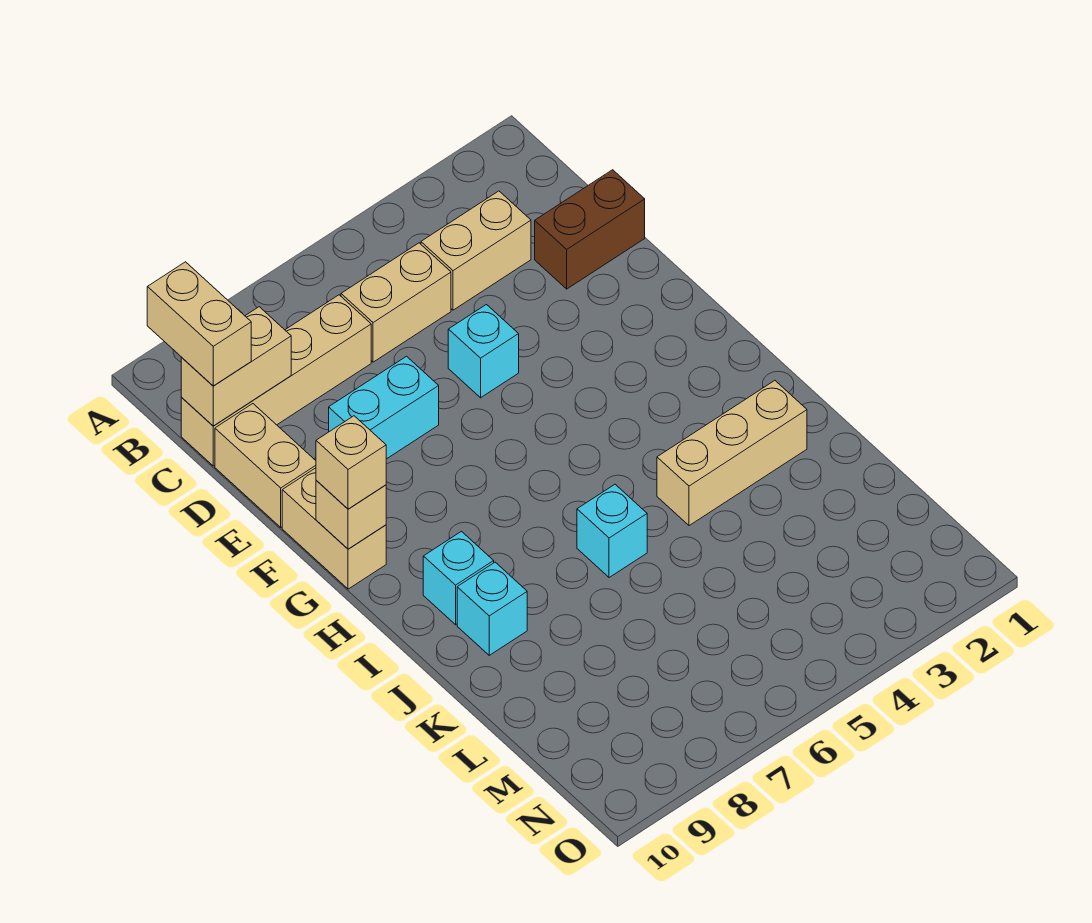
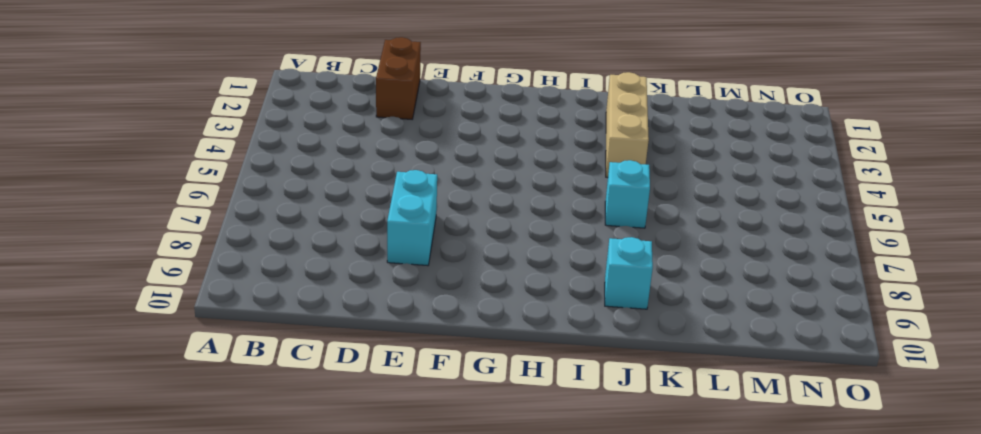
none -> tan brick C3:C4 level 1
none -> tan brick C5:C6 level 1
none -> tan brick C7:C10 level 1

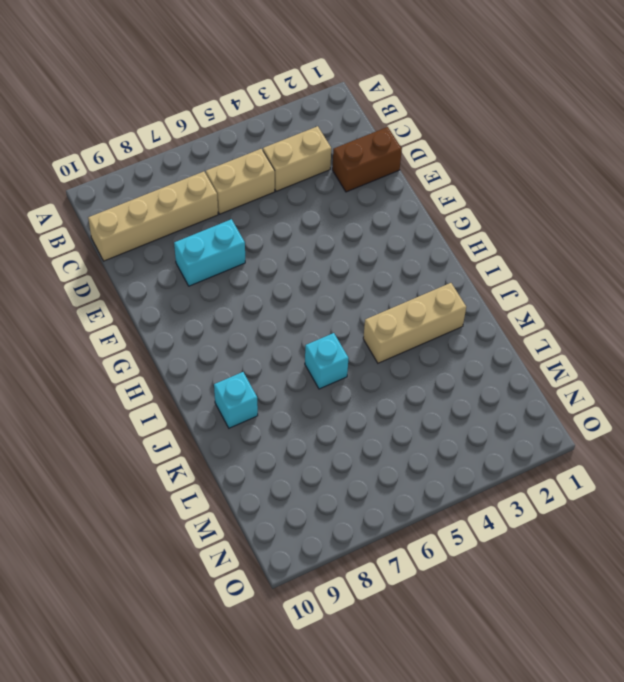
none -> tan brick D10:E10 level 1
none -> cyan brick E5 level 1
none -> tan brick F10:G10 level 1

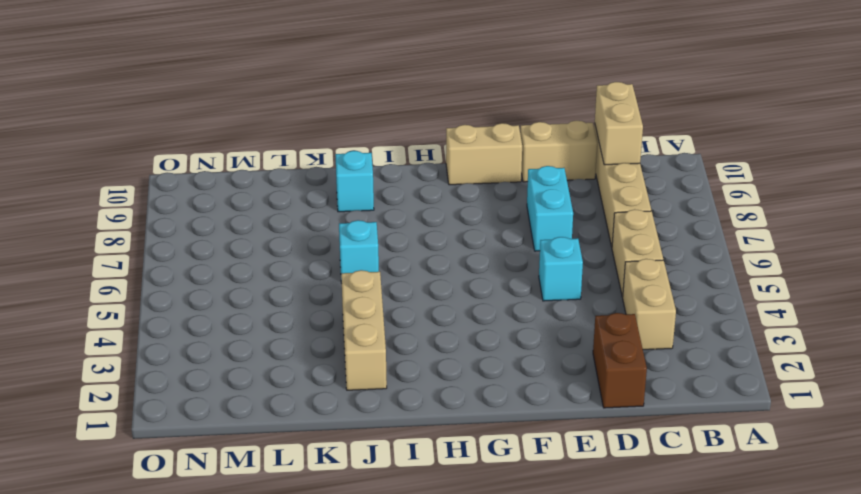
none -> cyan brick I9 level 1
none -> tan brick G10 level 2
none -> tan brick B10:C10 level 3

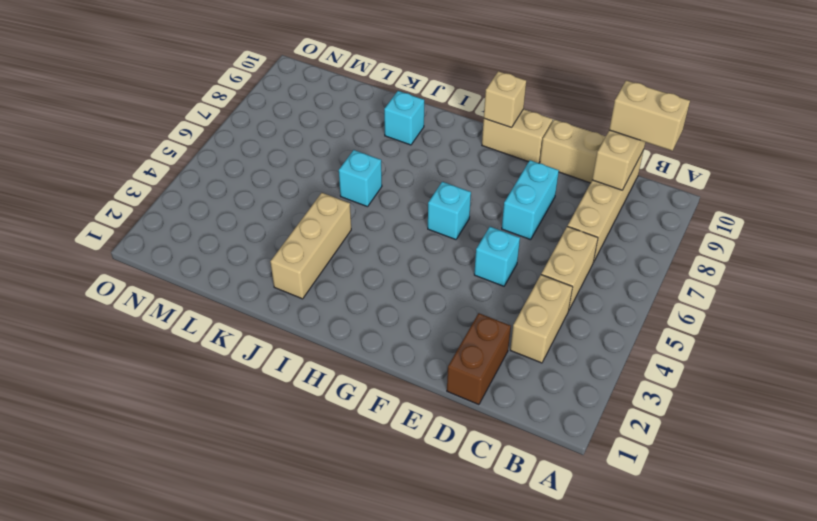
cyan brick G6 level 1 -> cyan brick I9 level 1
none -> tan brick G10 level 3

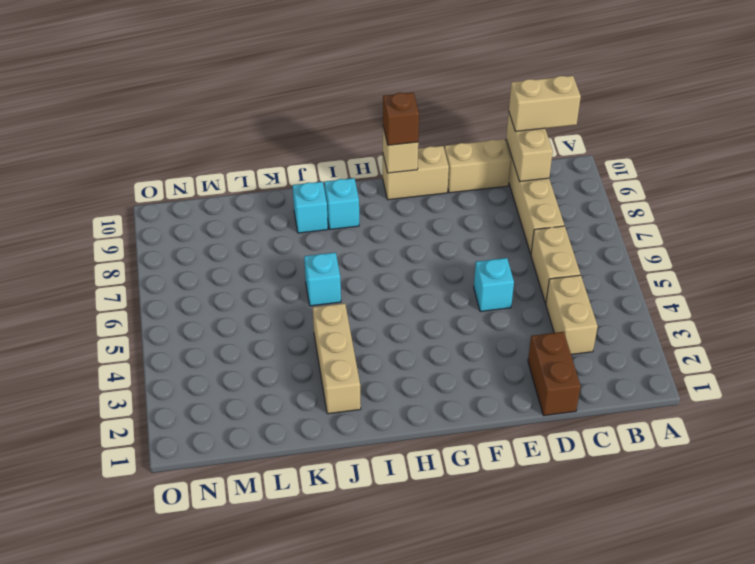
brown brick G10 level 3 -> tan brick G10 level 3
none -> cyan brick E7:E8 level 1

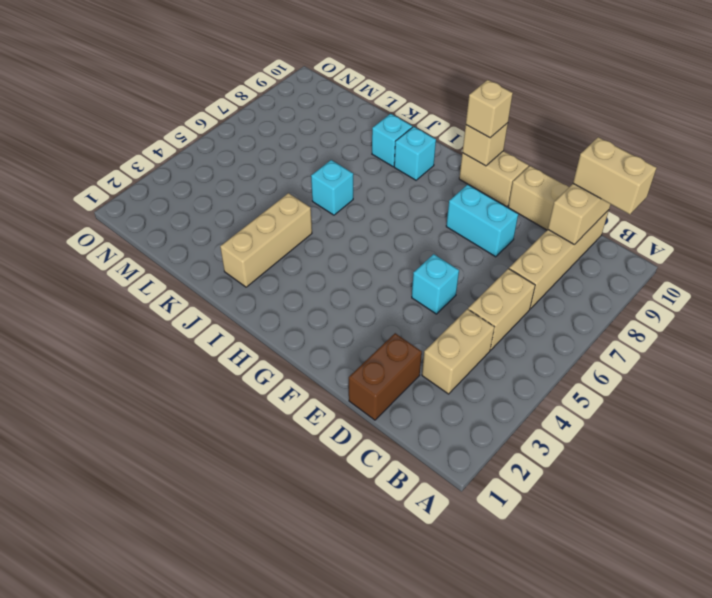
cyan brick E8:F8 level 1 -> cyan brick E7:E8 level 1

